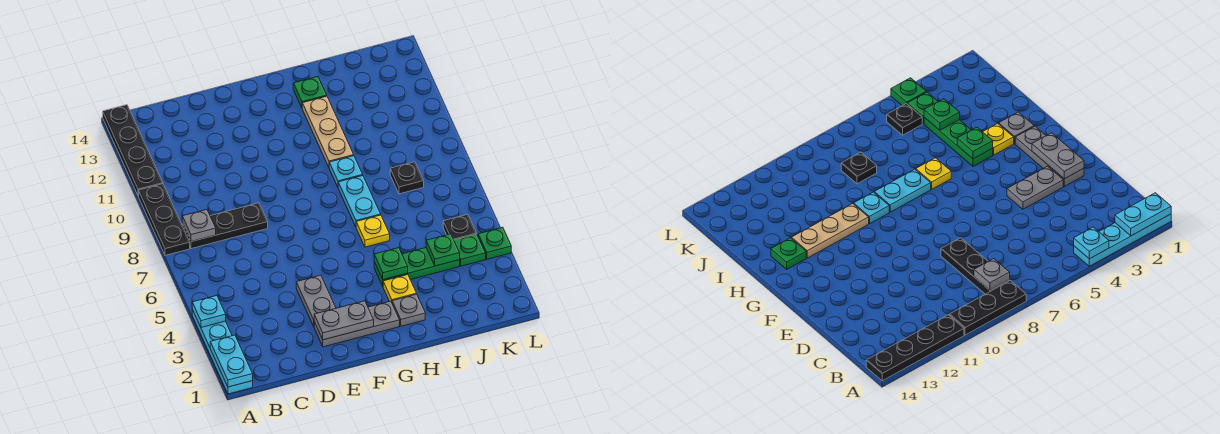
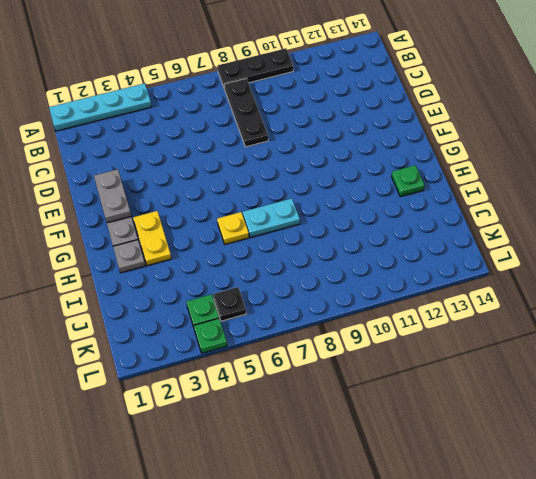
yellow plate G3:H3 level 1 -> yellow plate H3 level 1
none -> black plate A11:A14 level 1
none -> grey plate E3:E4 level 1
none -> green plate H4:J4 level 1

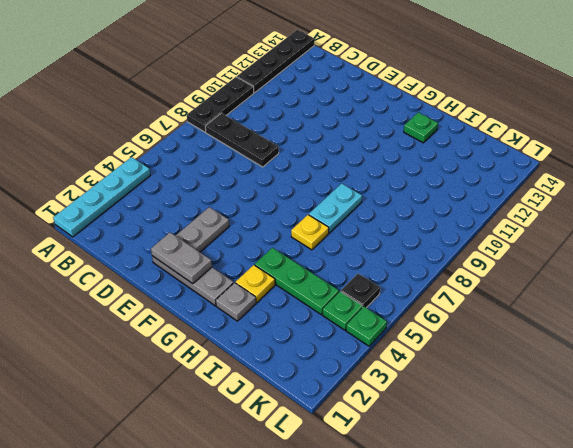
none -> cyan plate H9 level 1
none -> tan plate H10:H12 level 1
none -> black plate J8 level 1

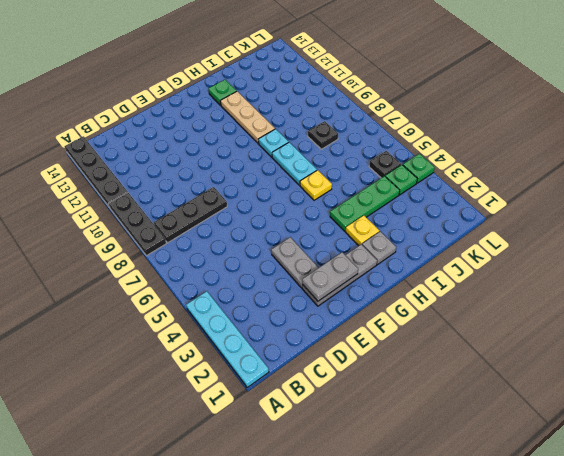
none -> cyan plate A1:A2 level 2
none -> cyan plate A4 level 2
none -> grey plate B8 level 2

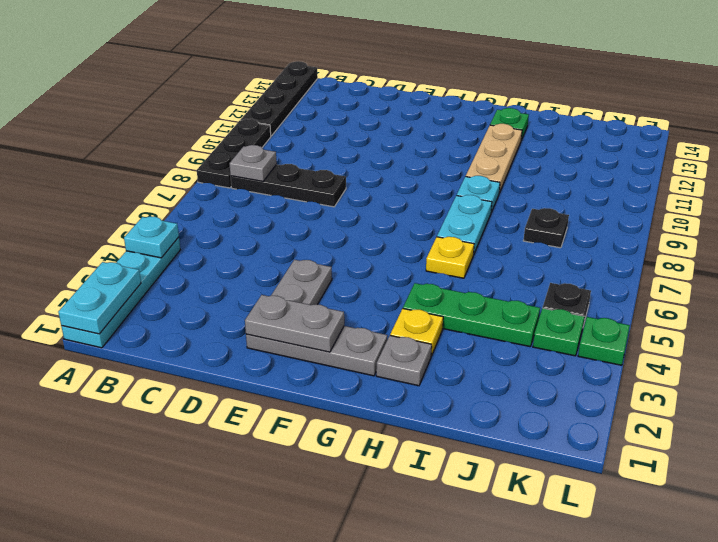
none -> green plate H4 level 2
none -> green plate J4 level 2

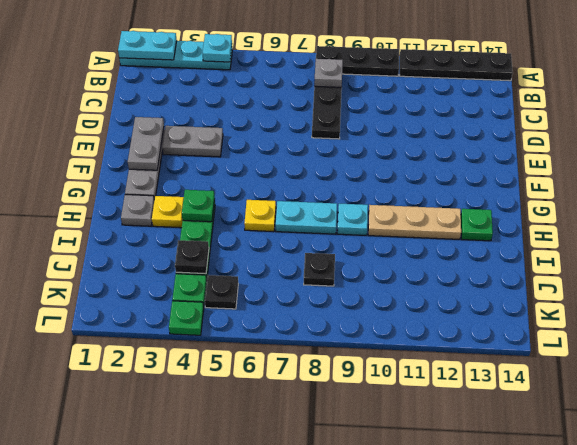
black plate J4 level 2 -> green plate J4 level 2

